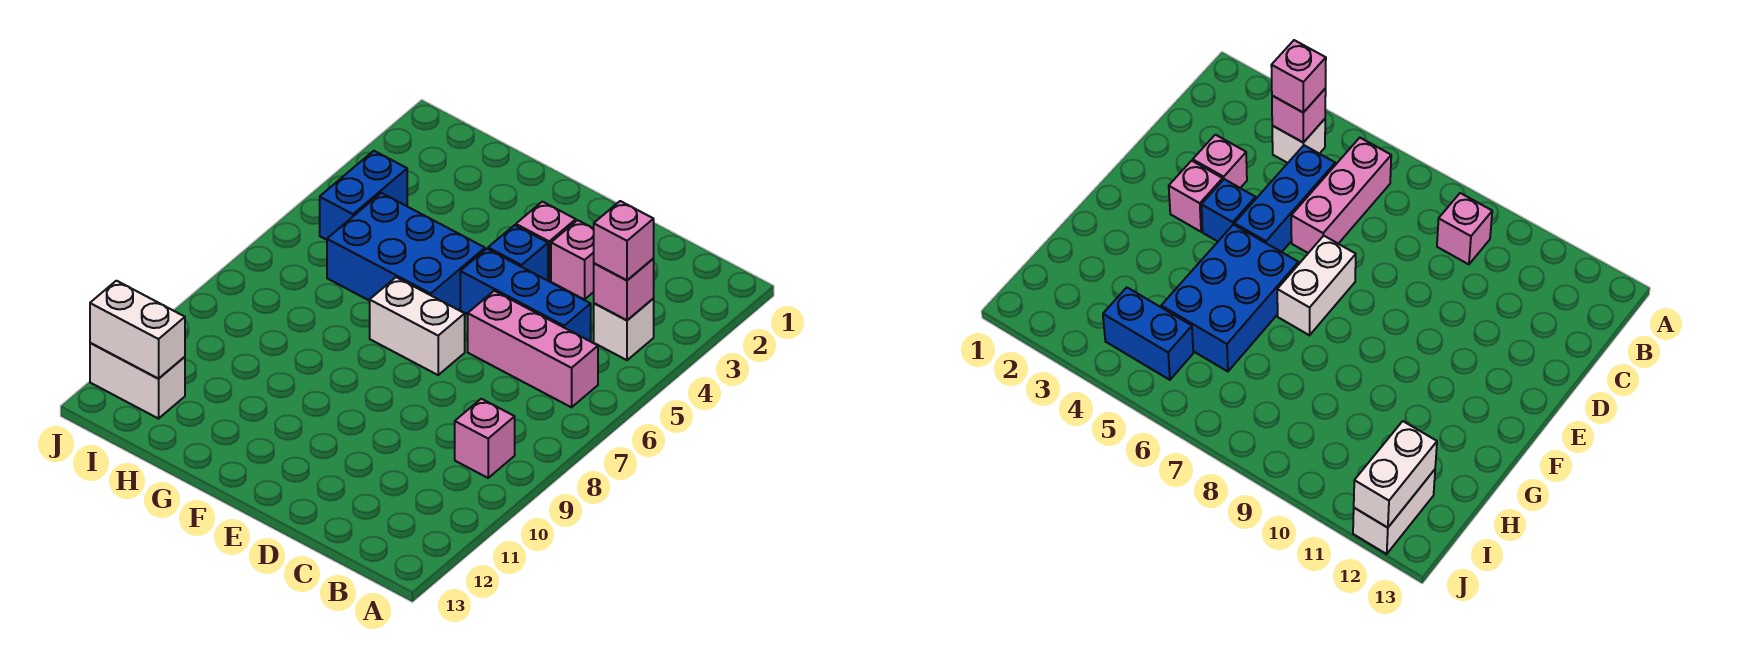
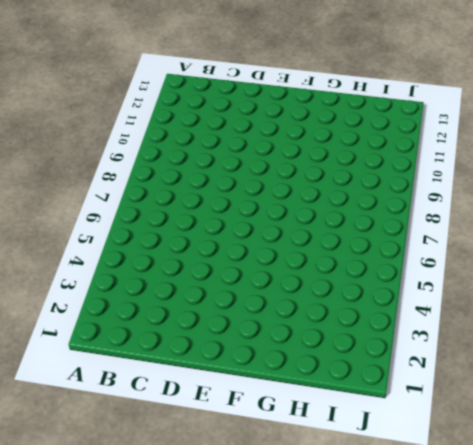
none -> white brick B4 level 1
none -> pink brick B6:D6 level 1
none -> pink brick B9 level 1

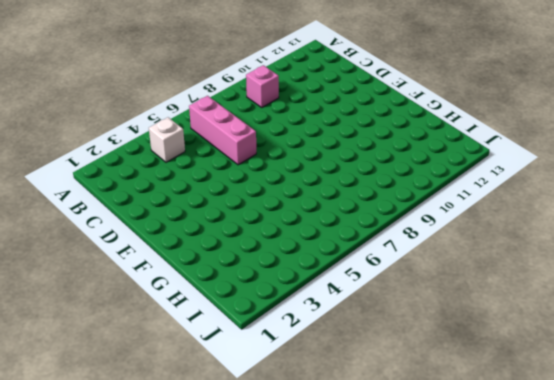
none -> blue brick C5:E5 level 1
none -> pink brick D3 level 1
none -> pink brick E3 level 1

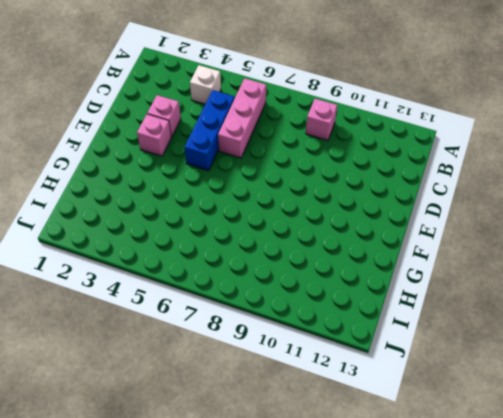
none -> blue brick E4 level 1
none -> white brick E7:F7 level 1
none -> blue brick F5:H6 level 1

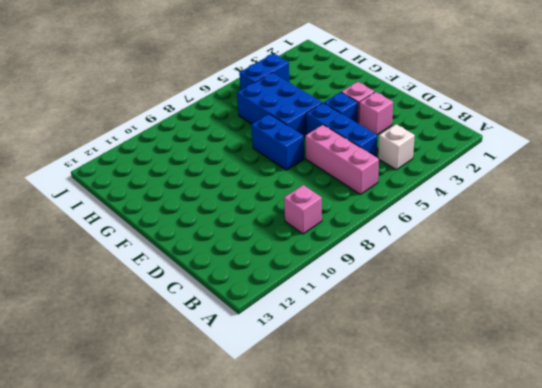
blue brick E7:F7 level 1 -> white brick E7:F7 level 1
none -> white brick I12:J12 level 1
none -> pink brick B4 level 2
none -> white brick I12:J12 level 2

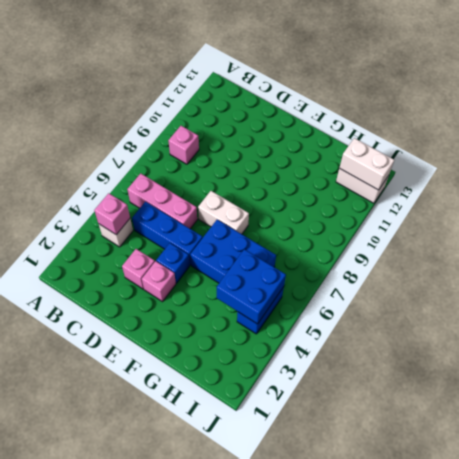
blue brick H4:I5 level 2 -> none
none -> pink brick B4 level 3

